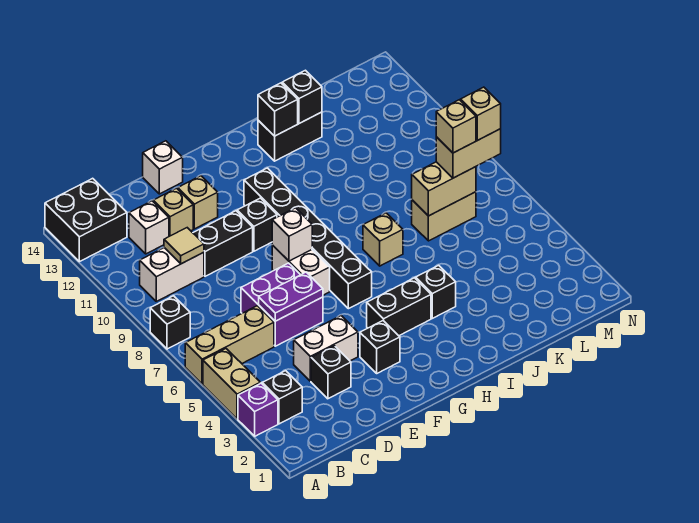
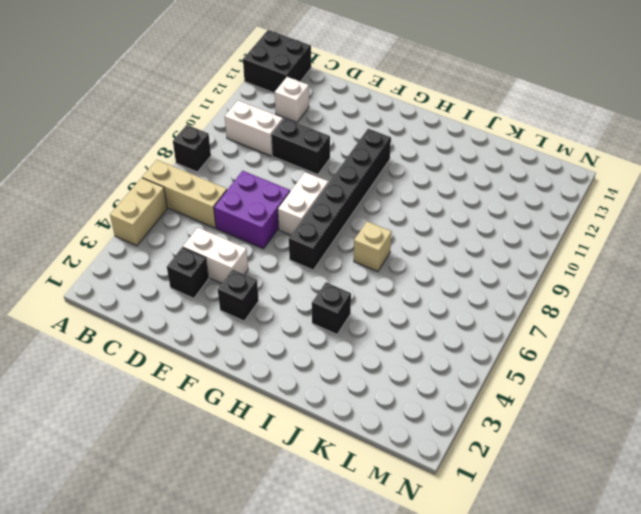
none -> purple brick A3 level 1
none -> black brick B3 level 1
none -> tan brick D12 level 1
none -> tan brick E12 level 1

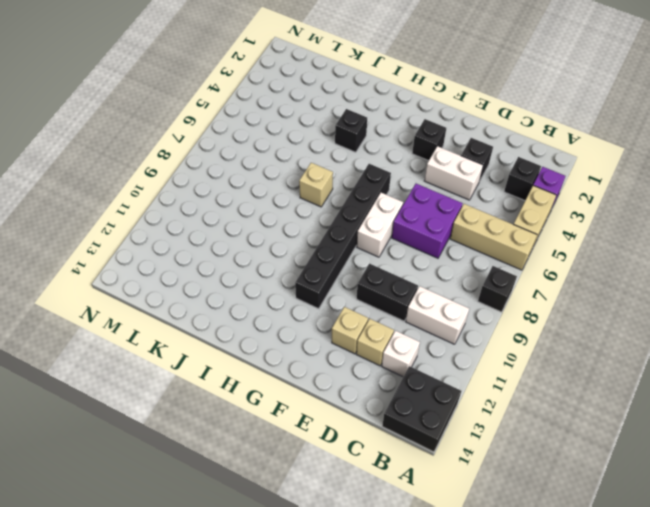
none -> white brick E14 level 1
none -> black brick F10 level 1
none -> black brick G4:H4 level 1
none -> black brick I13:J13 level 1

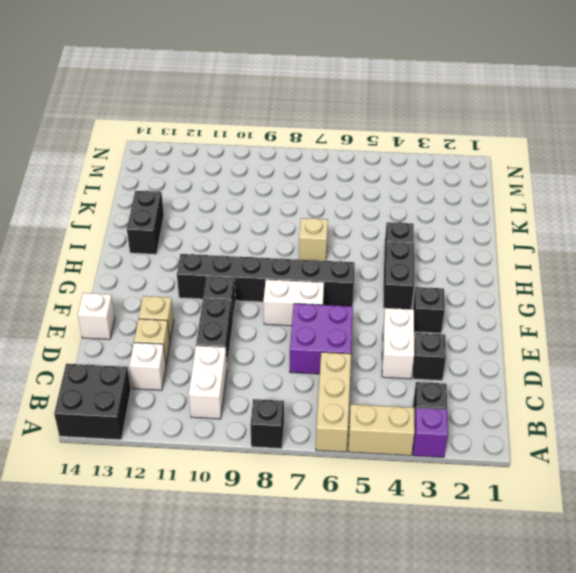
none -> tan brick K7:L7 level 1
none -> tan tile C10 level 2
none -> purple plate D6:E6 level 2
none -> white brick F8 level 2

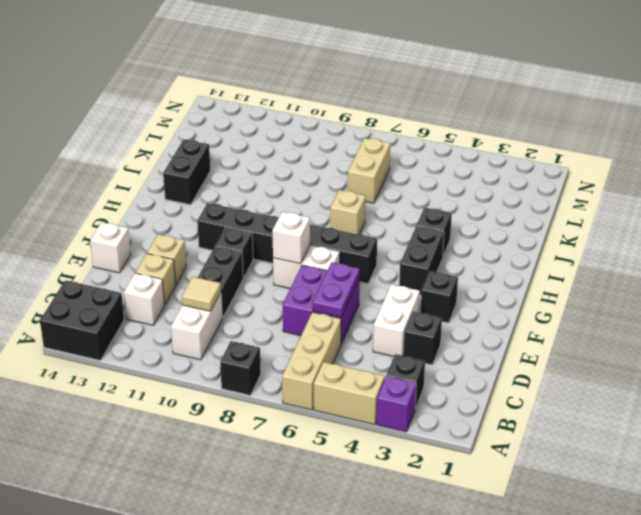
none -> black brick I13 level 2
none -> black brick J13 level 2
none -> tan brick K7:L7 level 2
none -> tan brick L7:M7 level 3

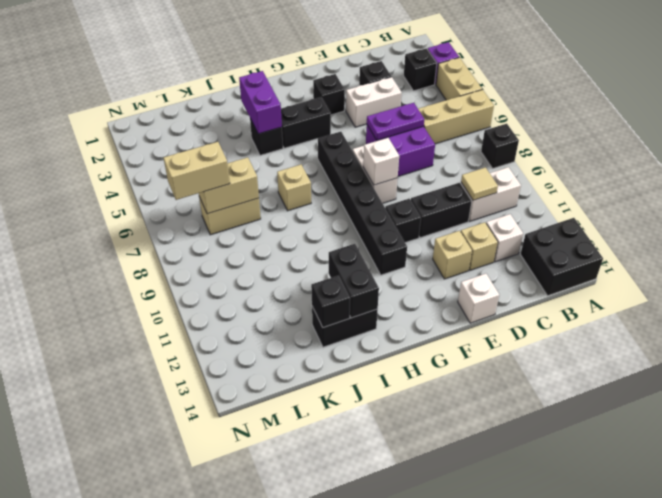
purple brick I3:I4 level 2 -> none
black brick I12:I13 level 2 -> black brick I13 level 2
none -> tan brick L7 level 4
none -> tan brick M7 level 4

